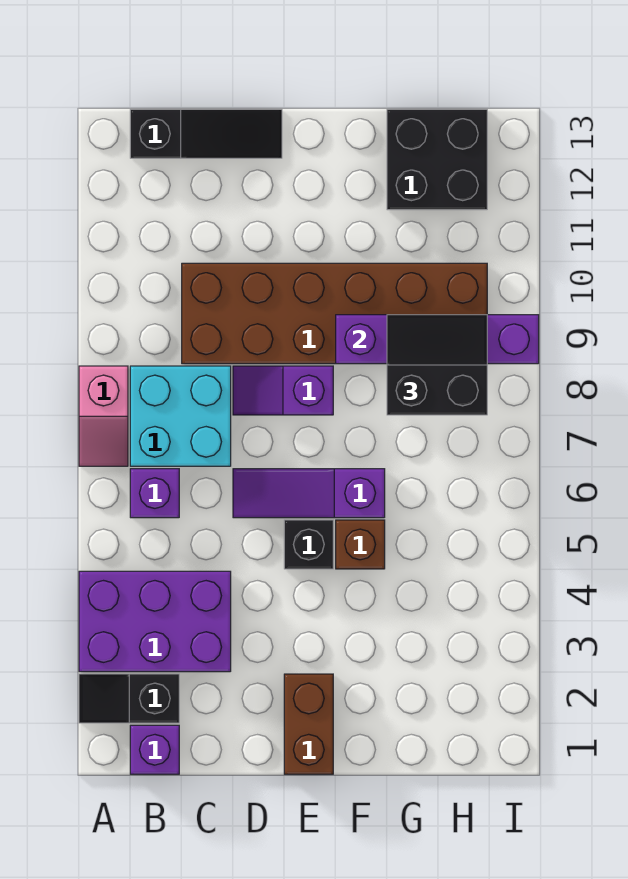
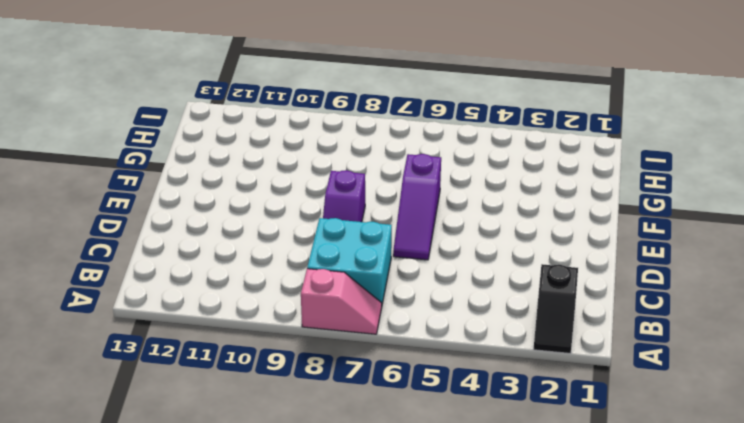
none -> purple brick A3:C4 level 1
none -> purple brick B1 level 1
none -> purple brick B6 level 1

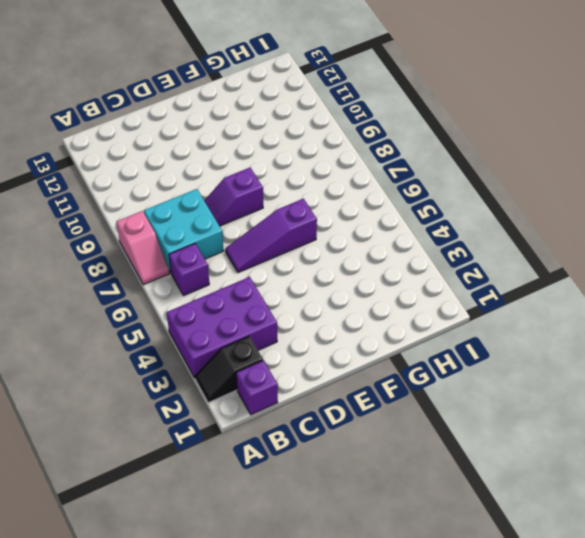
none -> black slope B13:D13 level 1 top B
none -> brown brick C9:H10 level 1
none -> brown brick E1:E2 level 1

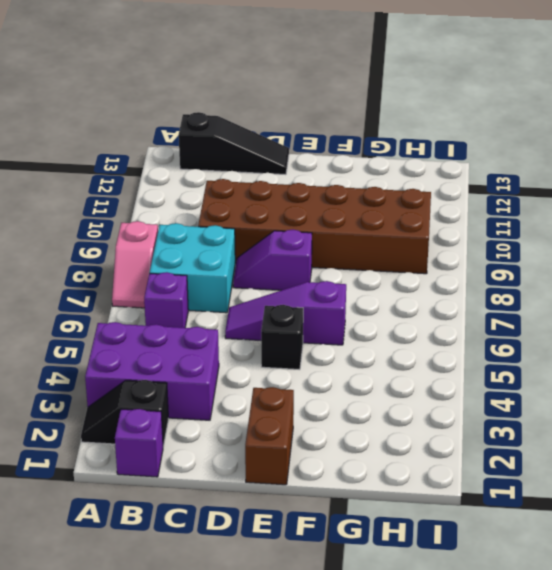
none -> brown brick F5 level 1
none -> black brick G12:H13 level 1
none -> purple brick F9:I9 level 2

